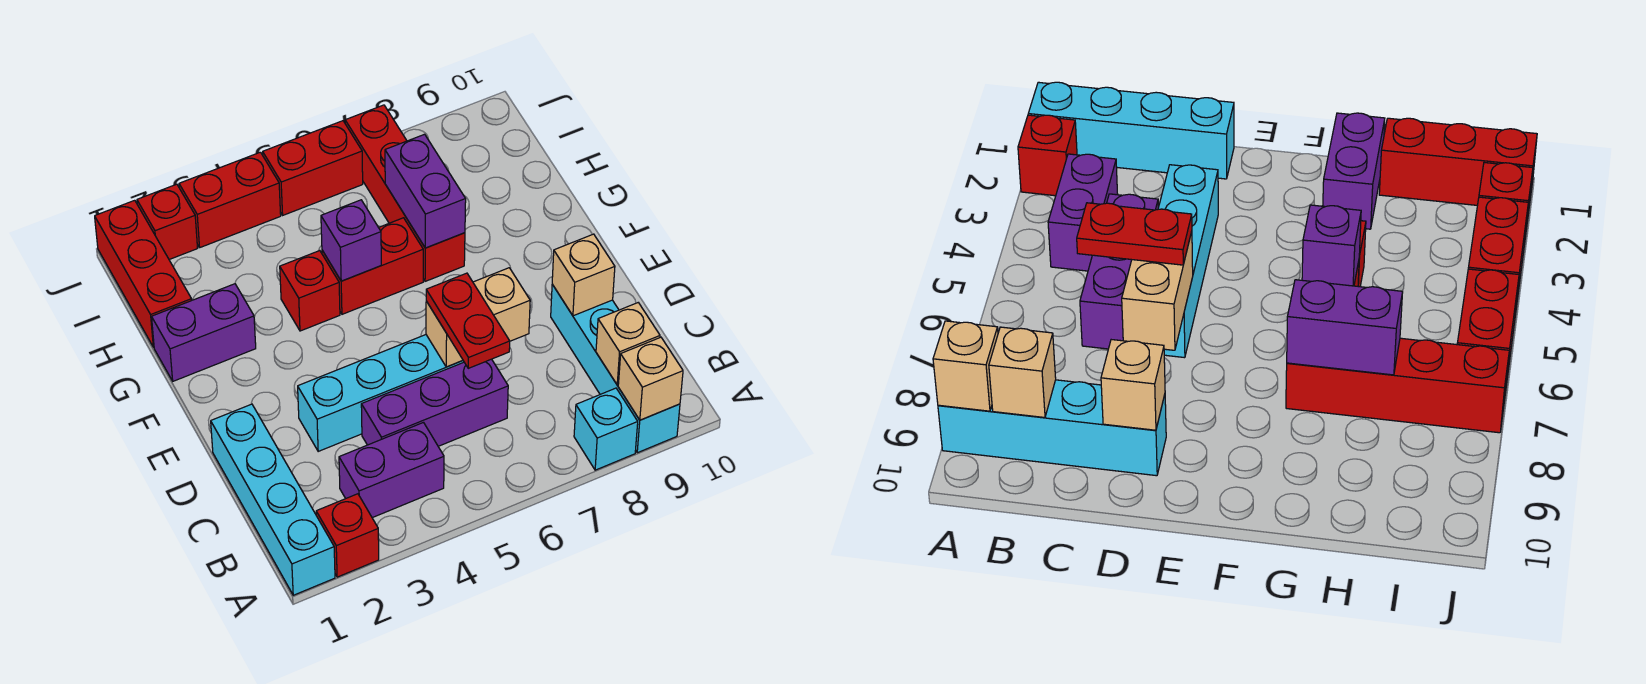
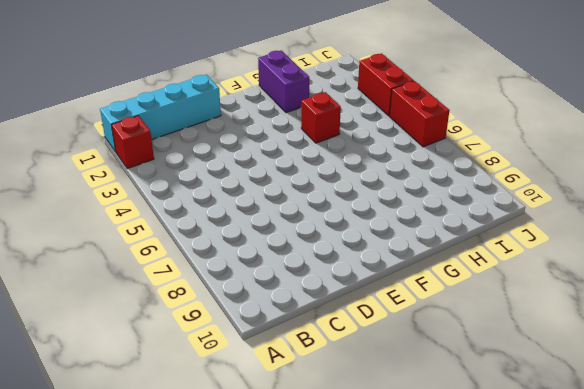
none -> cyan brick A8 level 1
none -> cyan brick A9:D9 level 1
none -> purple brick B3:B4 level 1

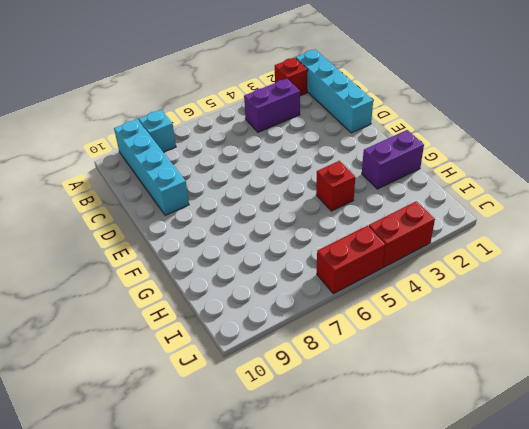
none -> purple brick C4:C6 level 1
none -> cyan brick D3:D6 level 1
none -> red brick G5:G6 level 1

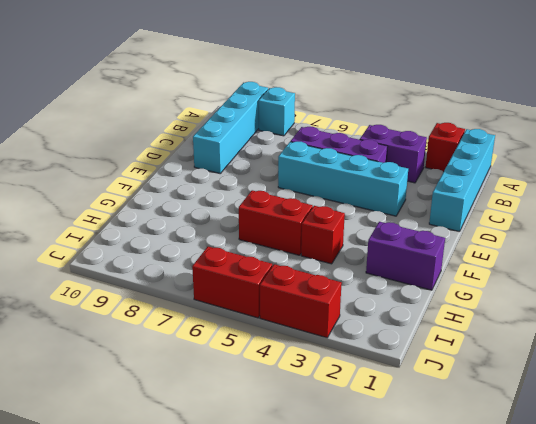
none -> red brick G7:J7 level 1
none -> red brick H1:J1 level 1
none -> red brick J2 level 1

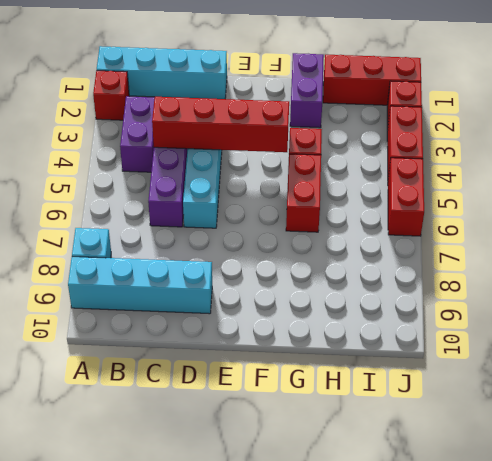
red brick C4:F4 level 2 -> red brick G7:J7 level 1
none -> tan brick A9 level 2
none -> tan brick B9 level 2
none -> tan brick D6:D7 level 2

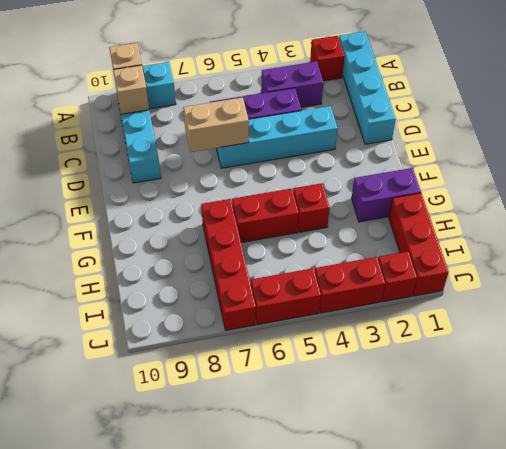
none -> tan brick D9 level 2
none -> purple brick G5 level 2
none -> purple brick G7:H7 level 2

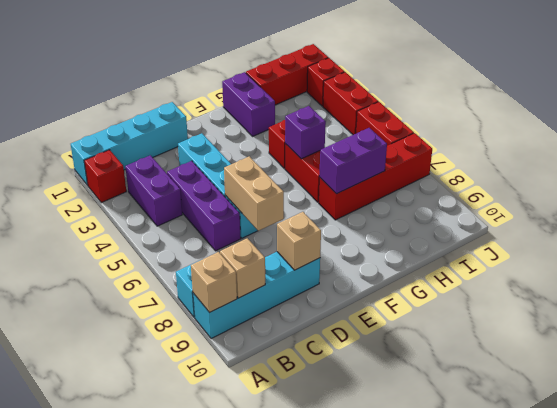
none -> red plate C6:D6 level 3

